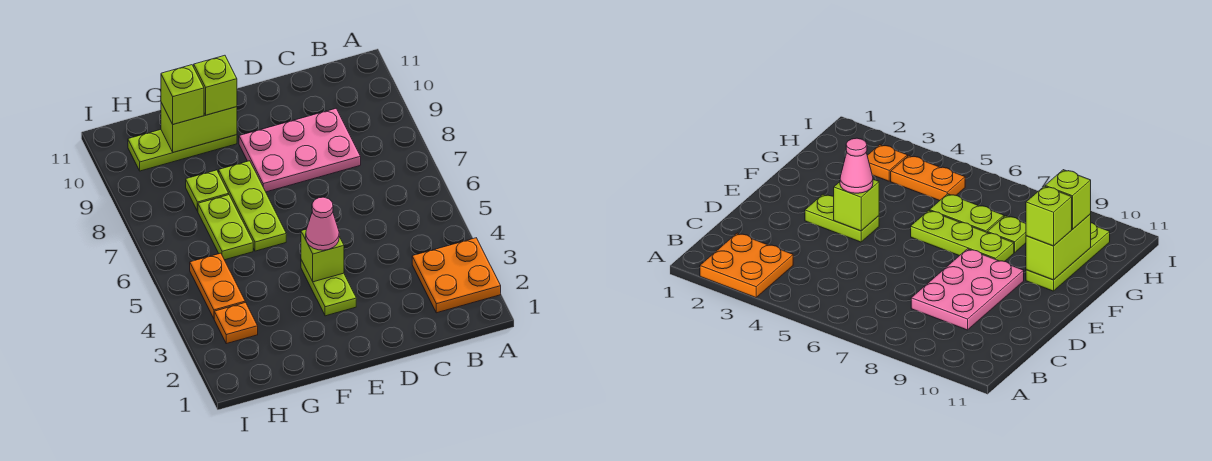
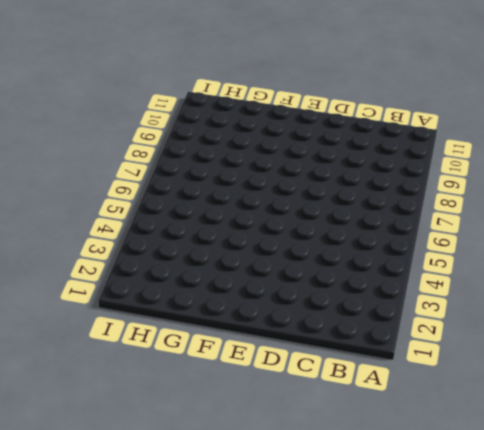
none -> orange plate A2:B3 level 1
none -> pink plate C8:E9 level 1
none -> lime plate E3:E4 level 1

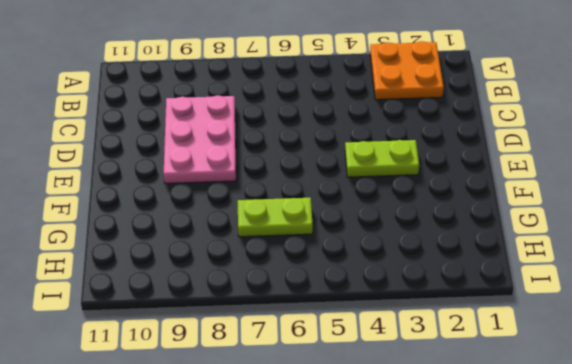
none -> lime plate F6:F8 level 1
none -> lime plate F10:H10 level 1
none -> lime plate G8 level 1

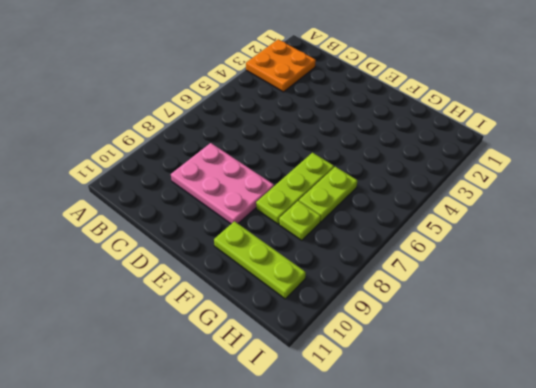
none -> lime plate E3:E4 level 1
none -> orange plate H3 level 1
none -> orange plate H4:H5 level 1

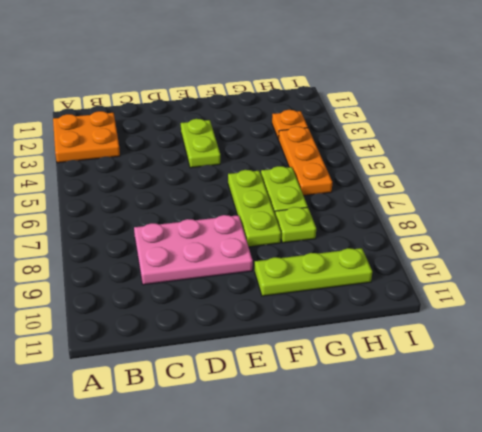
orange plate H4:H6 level 1 -> orange plate H4:H5 level 1
none -> lime brick E4 level 2
none -> lime brick F10:G10 level 2
none -> pink cone E4 level 3

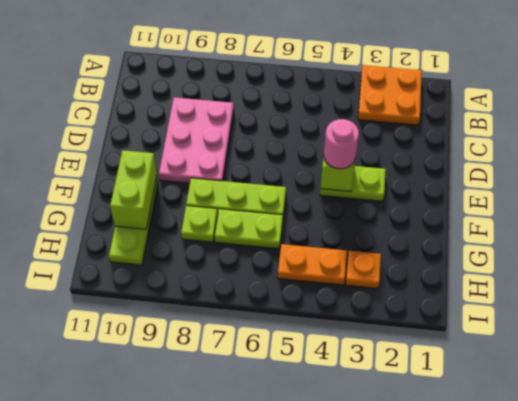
pink round brick E4 level 3 -> pink cone E4 level 3
none -> lime brick F10 level 3
none -> lime brick G10 level 3

